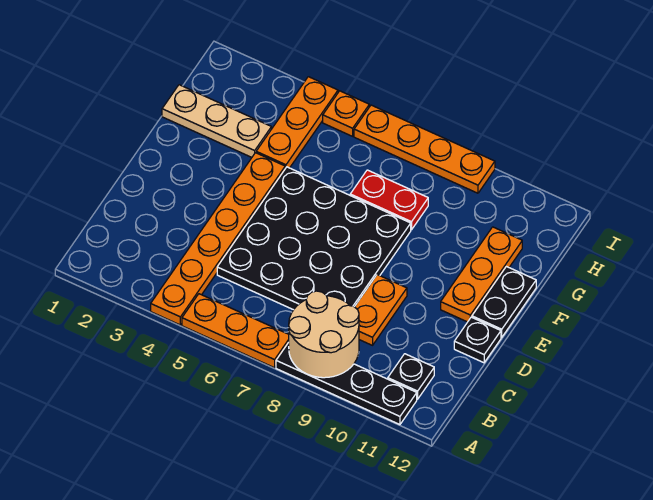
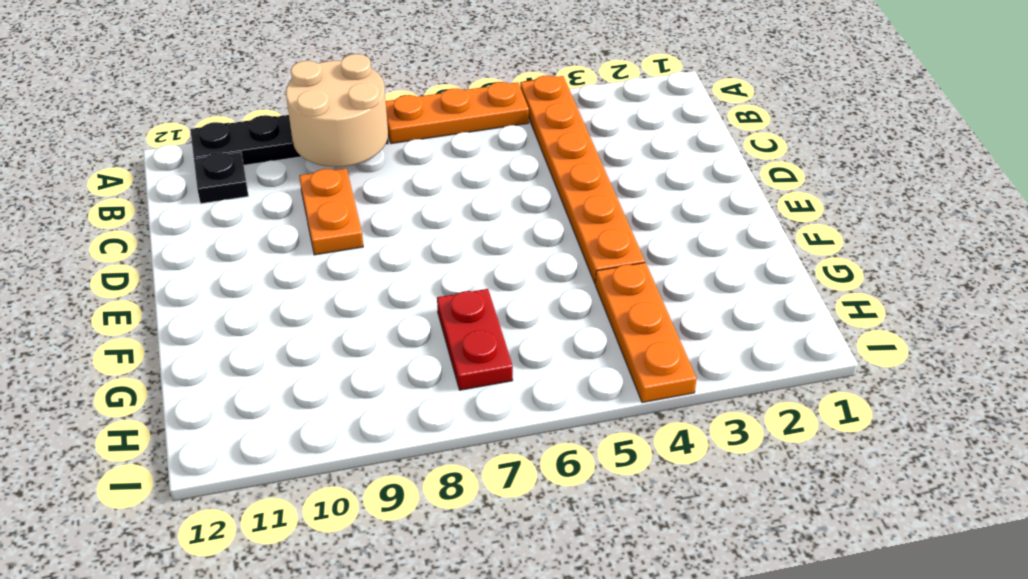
red plate G7:H7 level 1 -> red plate G7:G8 level 1
none -> black plate C5:F8 level 1
none -> black plate D12 level 1
none -> orange plate E11:G11 level 1

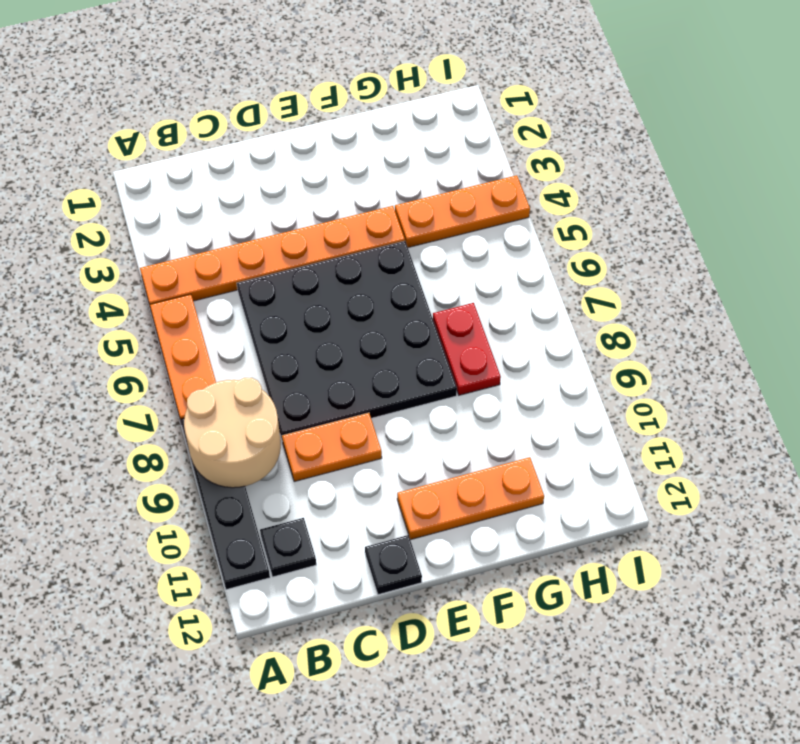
none -> black plate E12:F12 level 1
none -> tan plate G1:G3 level 1
none -> orange plate I5 level 1

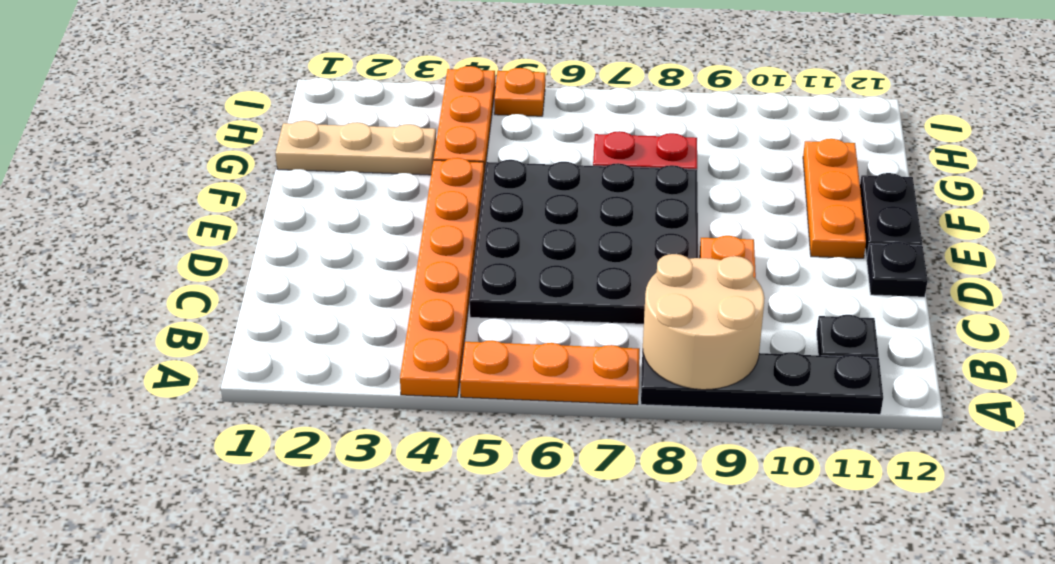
none -> orange plate I6:I9 level 1

